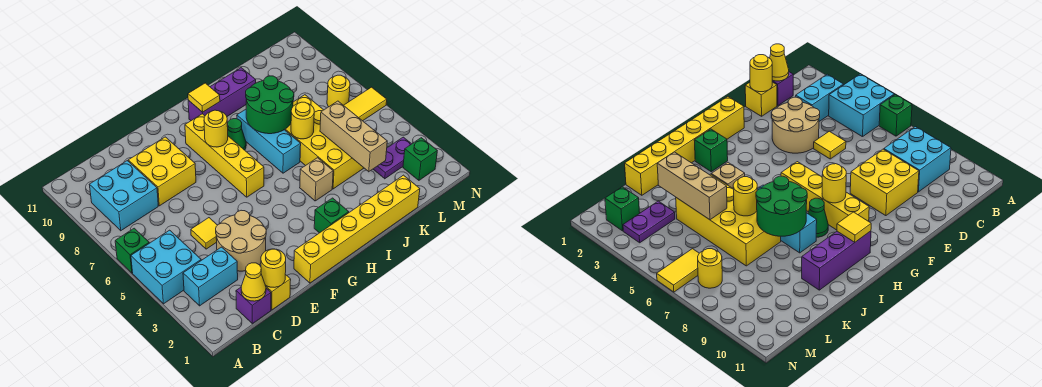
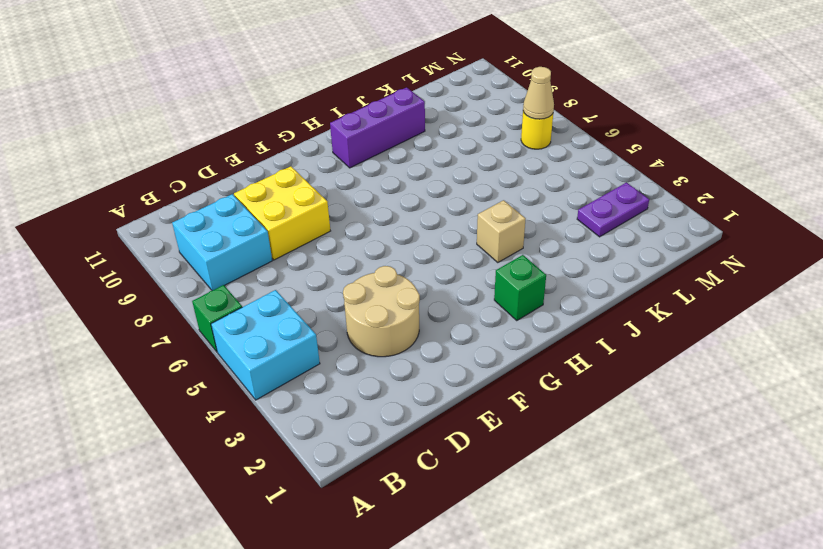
tan cone M7 level 2 -> none
none -> cyan brick B3:C3 level 1
none -> purple brick C1 level 1
none -> yellow brick D1 level 1

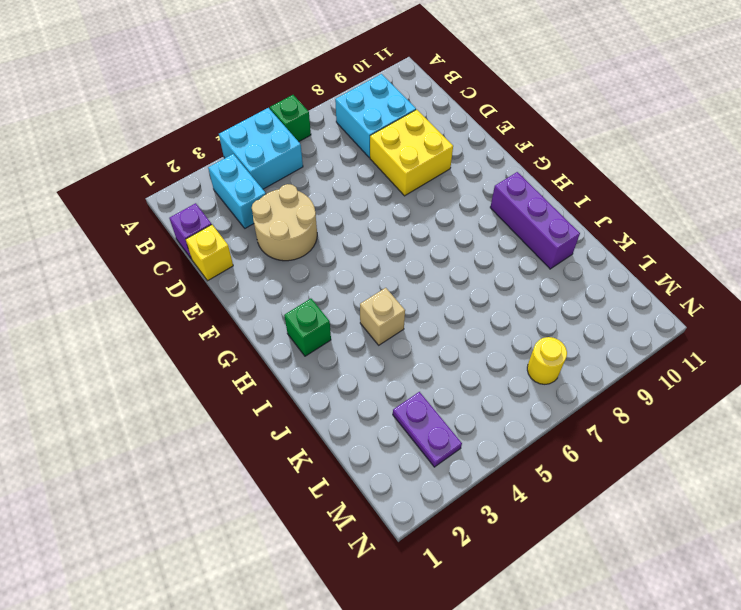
none -> yellow tile D5 level 1
none -> yellow brick F1:K1 level 1
none -> yellow brick G6:G9 level 1

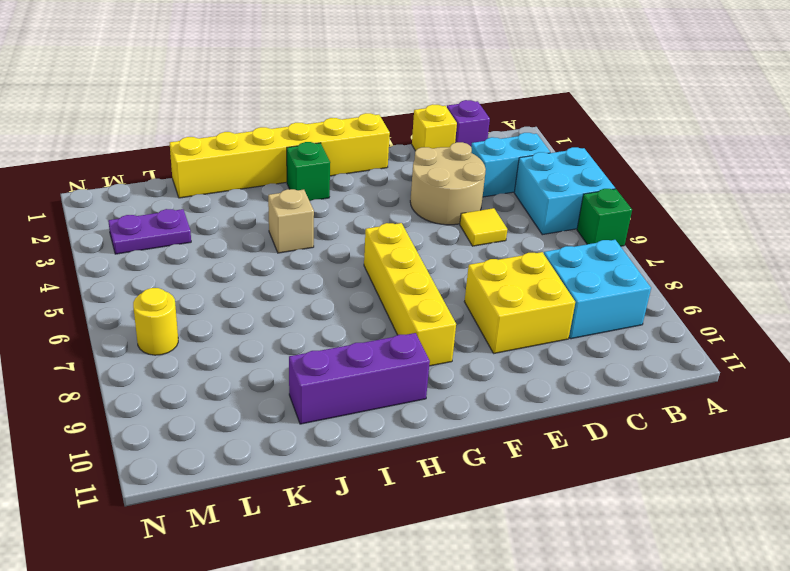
none -> green cone H8 level 1
none -> cyan brick I6:I8 level 1
none -> yellow brick J4:K7 level 1

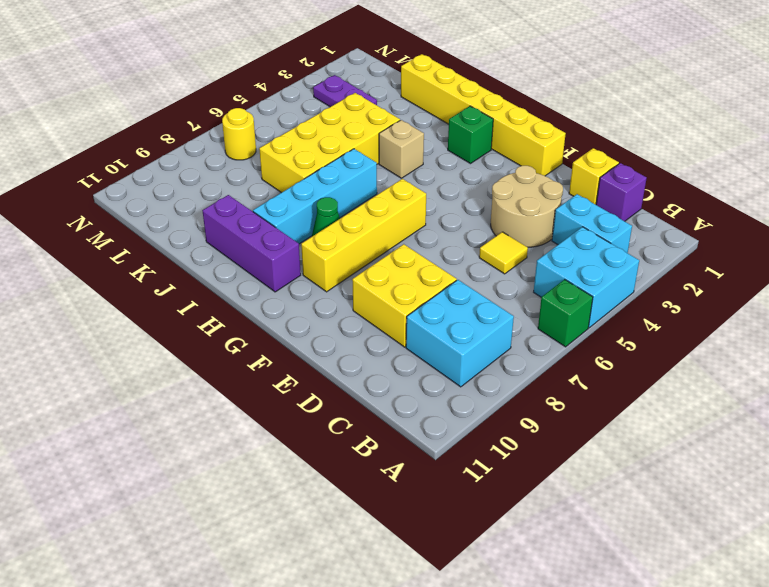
cyan brick I6:I9 level 1 -> cyan brick I6:I8 level 1
none -> green brick M2 level 1
none -> yellow tile M6:N6 level 1
none -> yellow cone C1 level 2

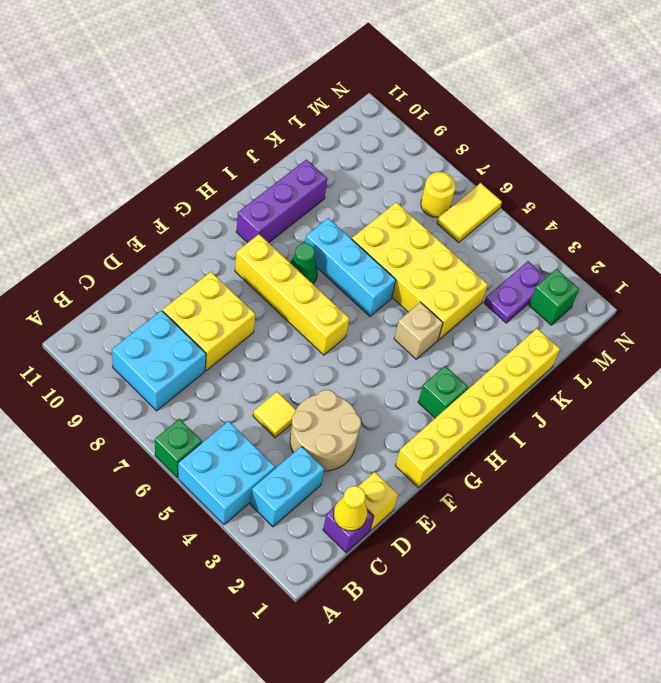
none -> yellow round brick D1 level 2
none -> yellow round brick G8 level 2
none -> yellow tile H10 level 2

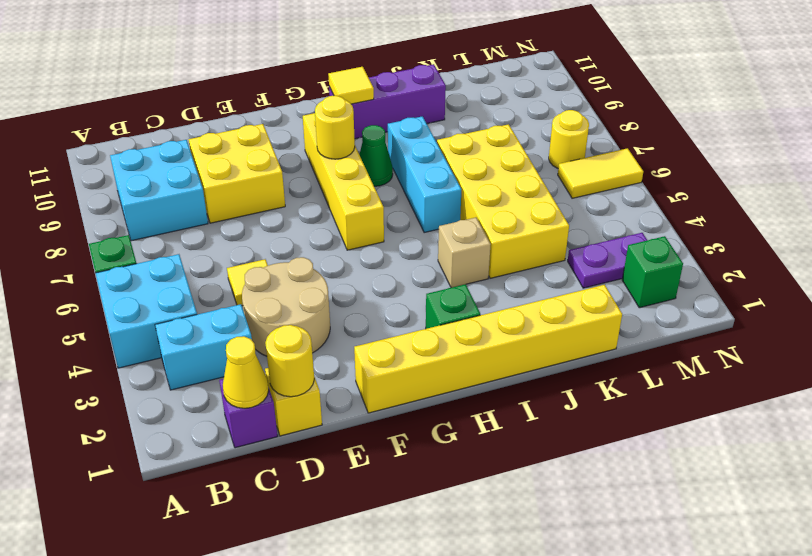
none -> green round brick I7:J8 level 2
none -> yellow round brick J6 level 2
none -> tan brick K3:K5 level 2

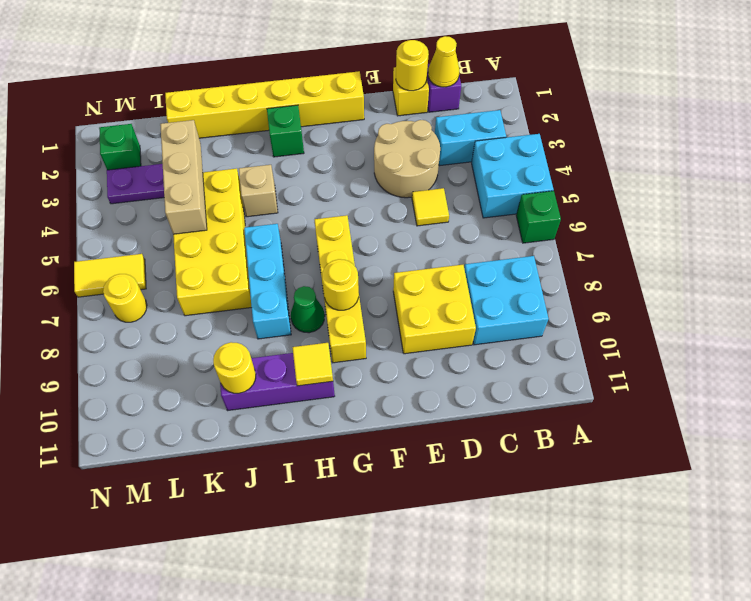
yellow round brick J10 level 2 -> yellow round brick J6 level 2
none -> green round brick I7:J8 level 2

